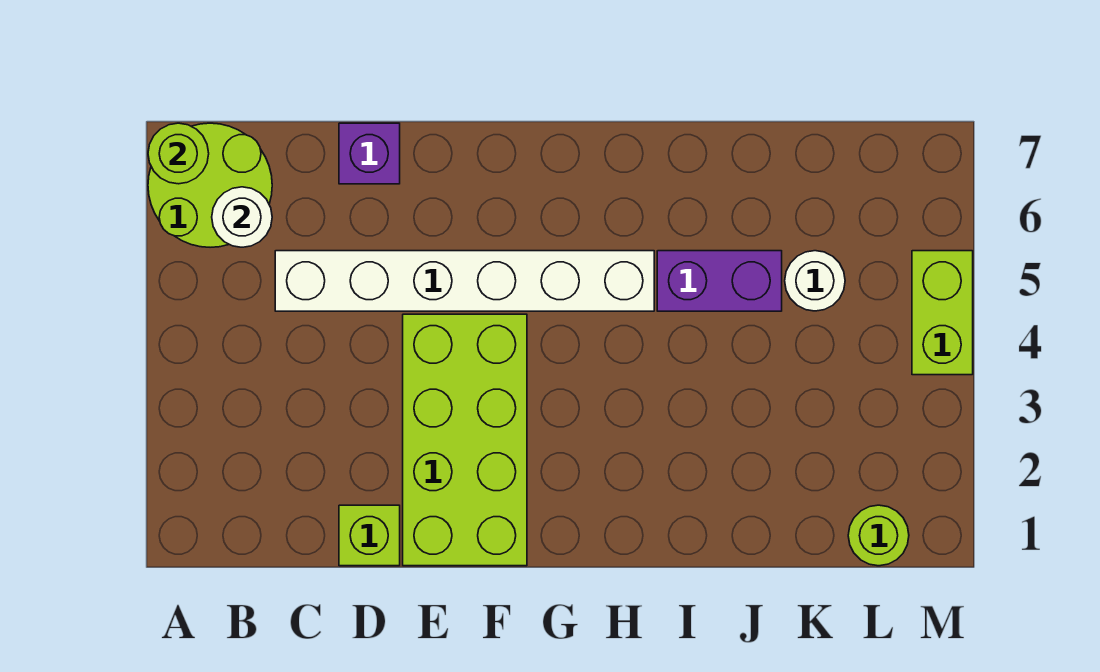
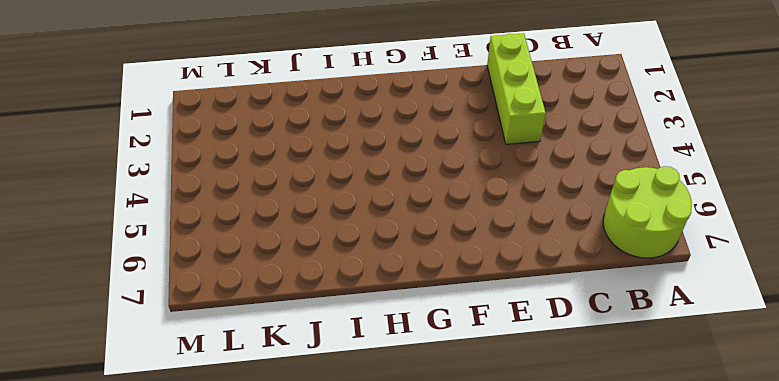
lime brick D1:D3 level 1 -> lime brick D1 level 1
none -> white brick C5:H5 level 1
none -> purple brick D7 level 1

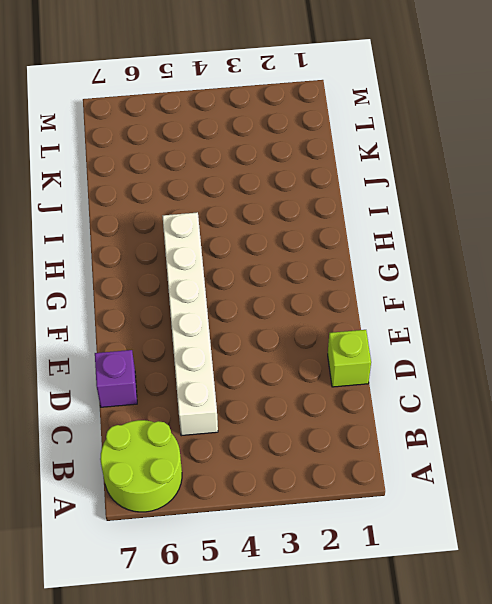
none -> lime brick E1:F4 level 1
none -> purple brick I5:J5 level 1

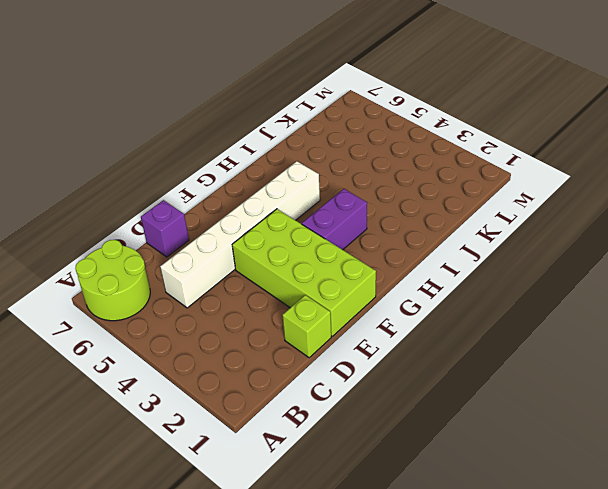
purple brick G3:H3 level 1 -> purple brick I5:J5 level 1
none -> white round brick K5 level 1
none -> lime round brick L1 level 1

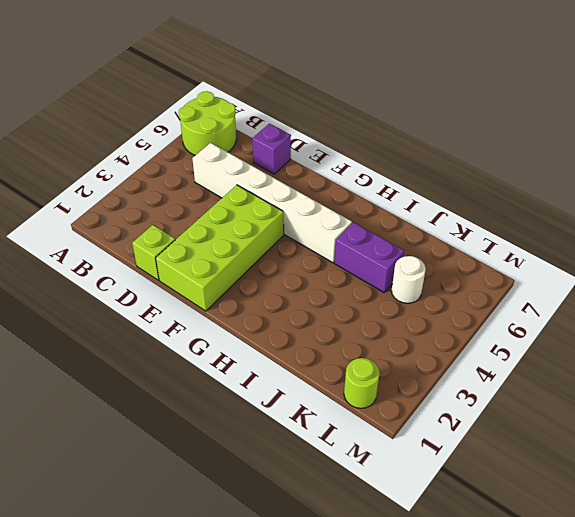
none -> lime brick M4:M5 level 1
none -> lime round brick A7 level 2

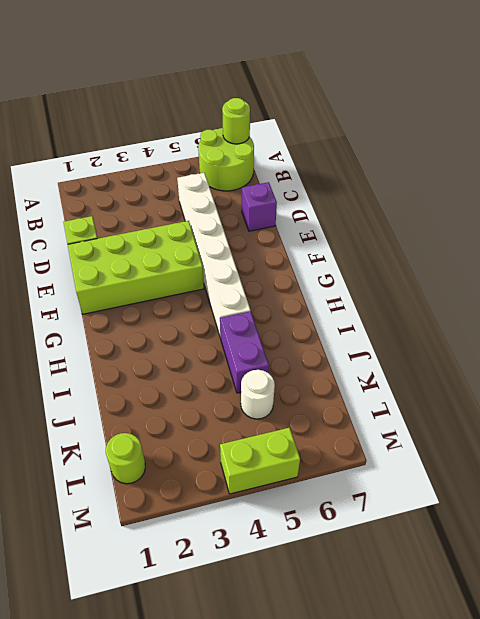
none -> white round brick B6 level 2

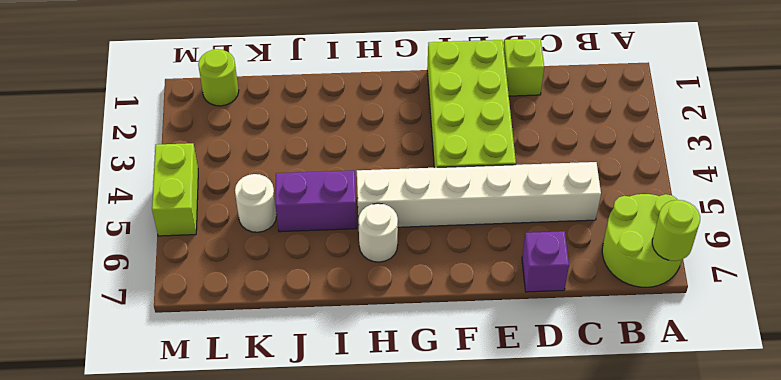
white round brick H6 level 1 -> white round brick B6 level 2

